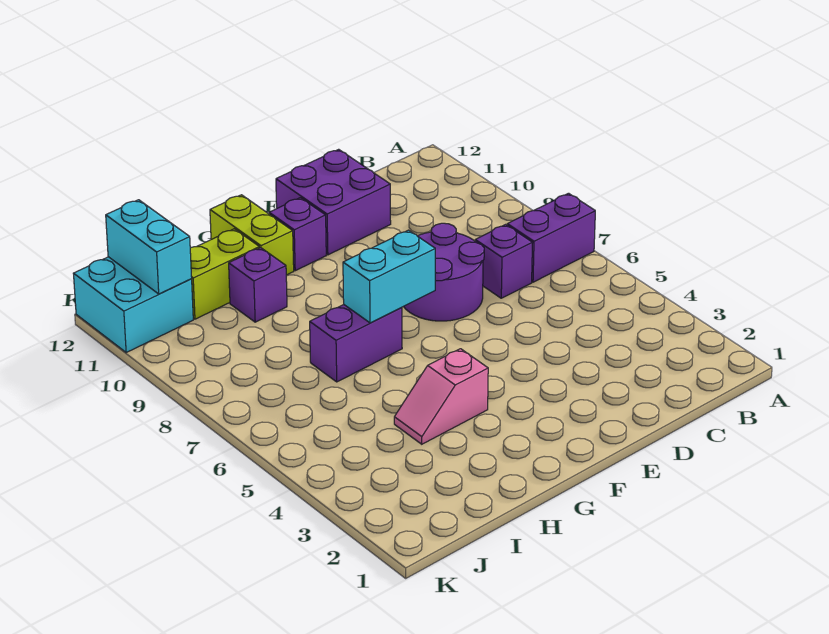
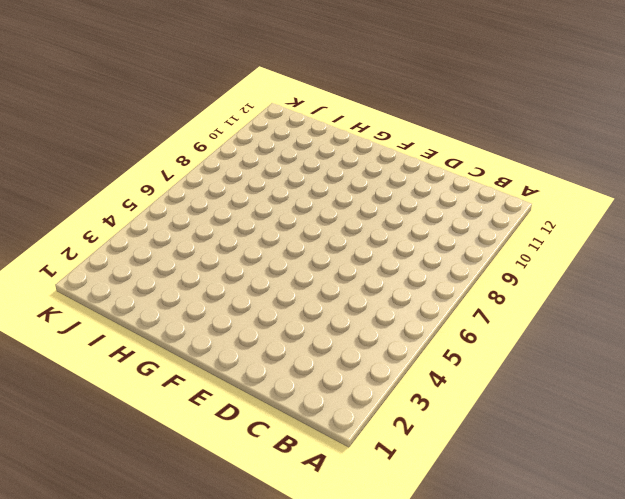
none -> purple brick A7:B7 level 1
none -> purple brick C7 level 1
none -> purple round brick D7:E8 level 1

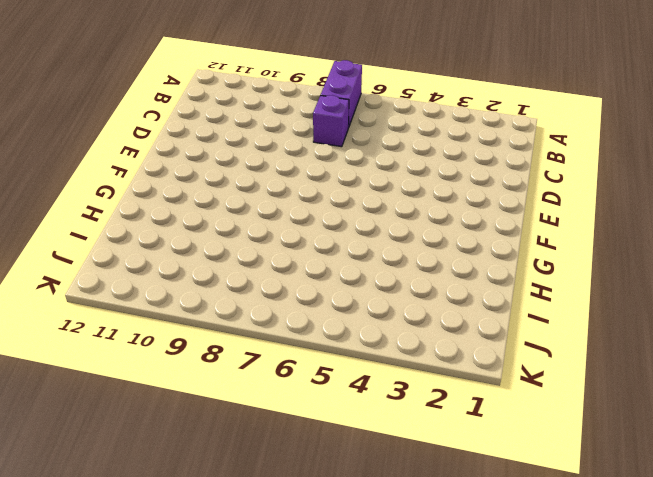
none -> purple round brick D7:E8 level 1
none -> purple brick D11:E12 level 1
none -> purple brick F11 level 1

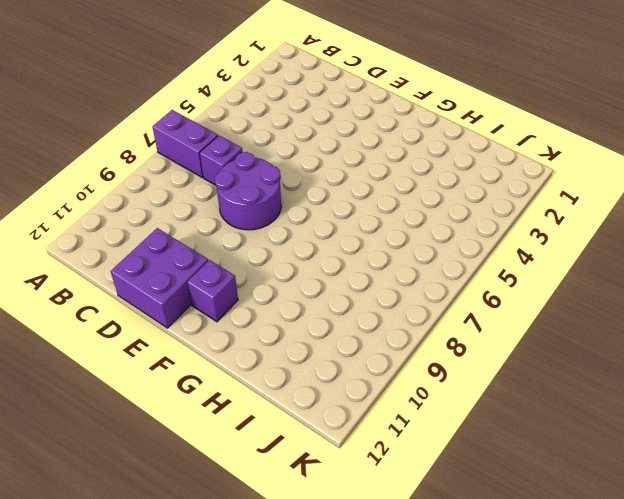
none -> pink slope G4:H4 level 1 top G
none -> purple brick G7:H7 level 1
none -> lime brick G11:G12 level 1

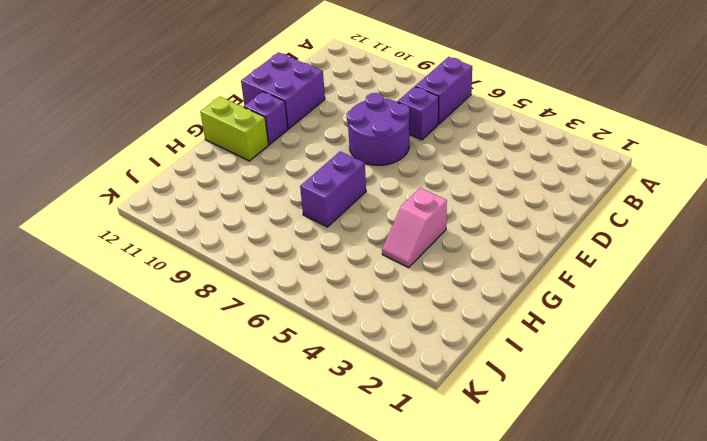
none -> purple brick H10 level 1
none -> lime brick H11:I11 level 1
none -> cyan brick J11:K12 level 1

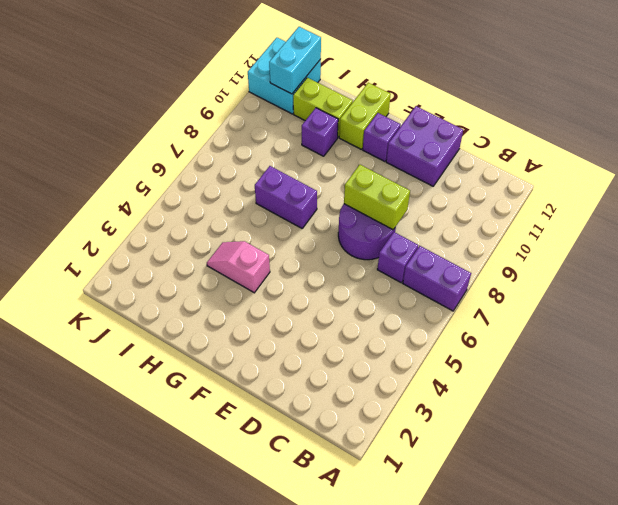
lime brick D8:E8 level 2 -> none
none -> cyan brick F7:G7 level 2

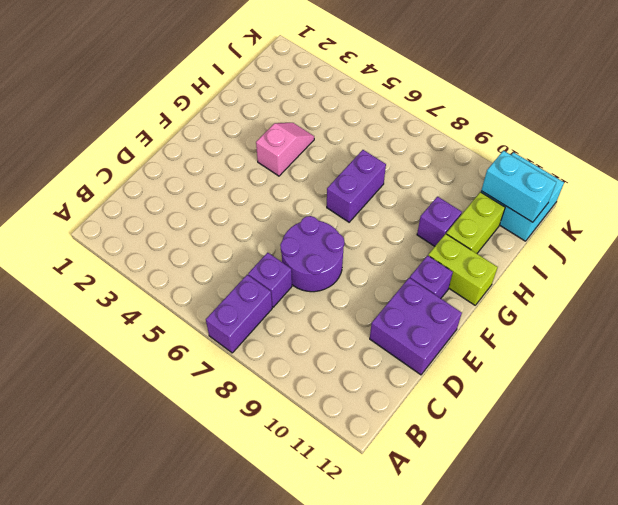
none -> cyan brick F7:G7 level 2

